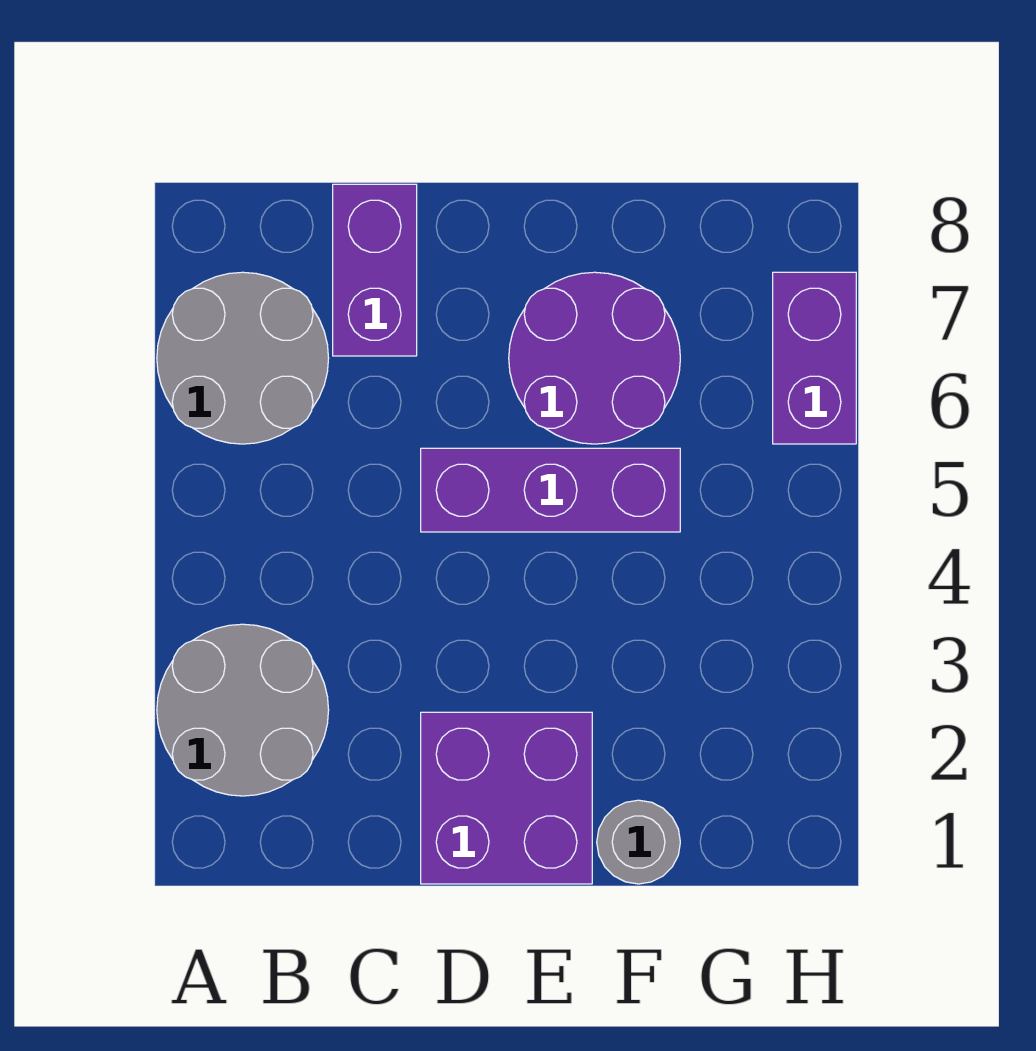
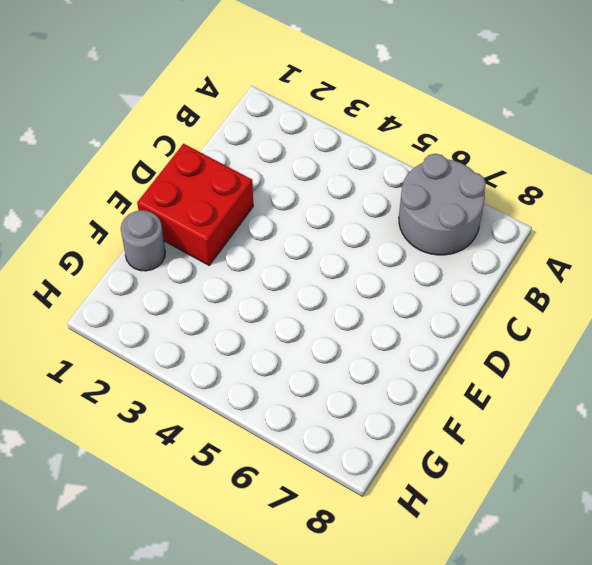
red brick D1:E2 level 1 -> purple brick D1:E2 level 1
none -> grey round brick A2:B3 level 1
none -> purple brick C7:C8 level 1

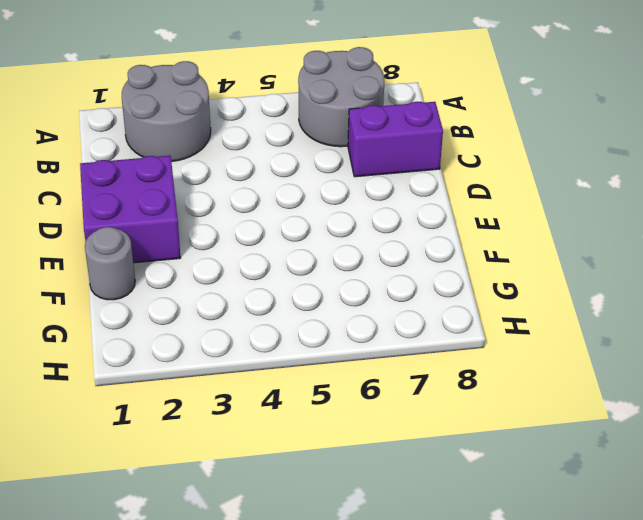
none -> purple brick D5:F5 level 1
none -> purple round brick E6:F7 level 1

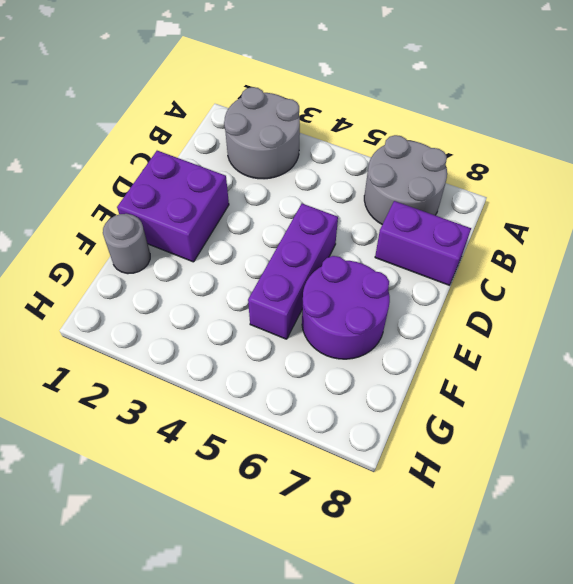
none -> purple brick H6:H7 level 1

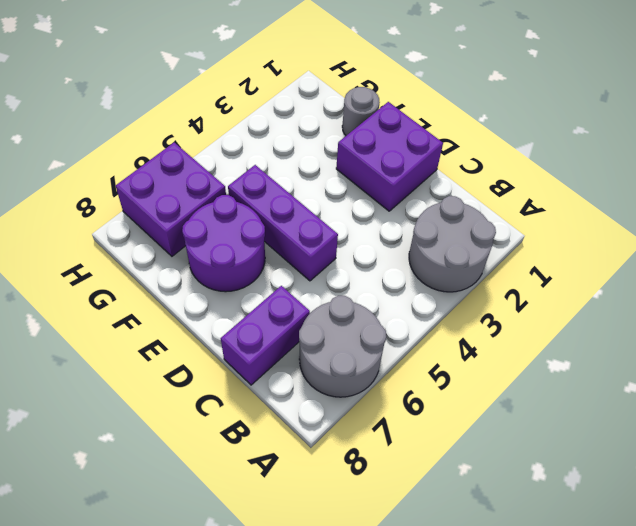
purple brick G6:H7 level 1 -> purple brick H6:H7 level 1

